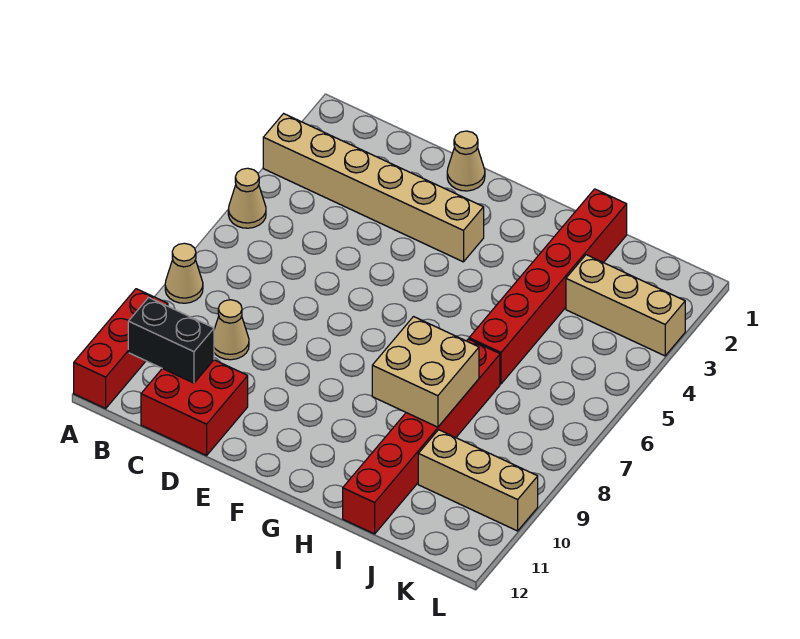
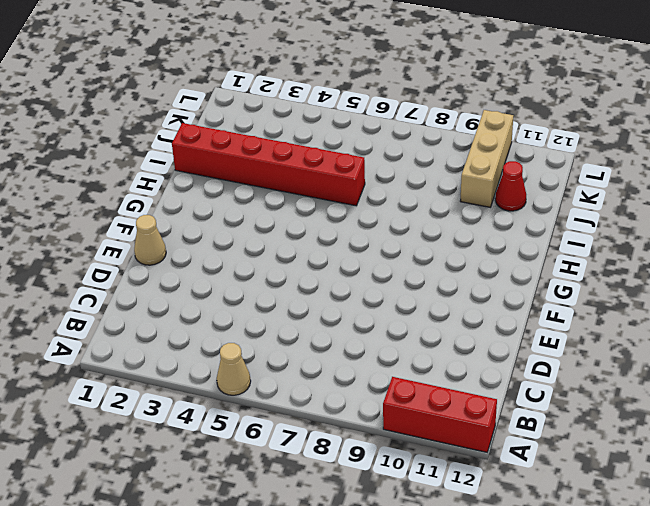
red cone J11 level 1 -> none
none -> tan brick A3:F3 level 1
none -> tan cone A8 level 1
none -> tan cone C9 level 1

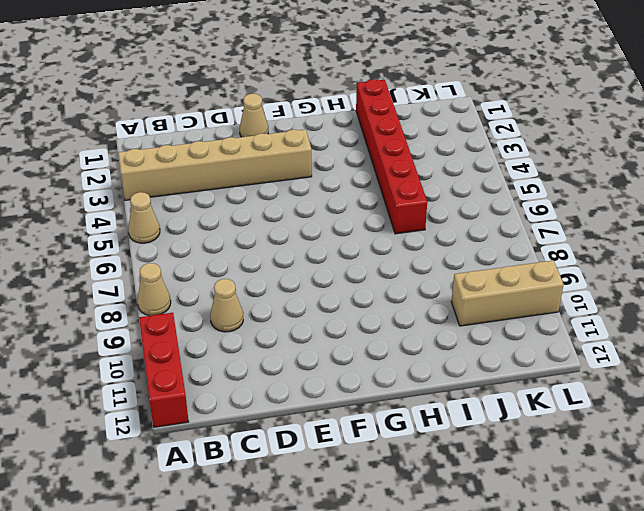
none -> red brick C11:D12 level 1
none -> red brick I7:I12 level 1
none -> tan brick J3:L3 level 1

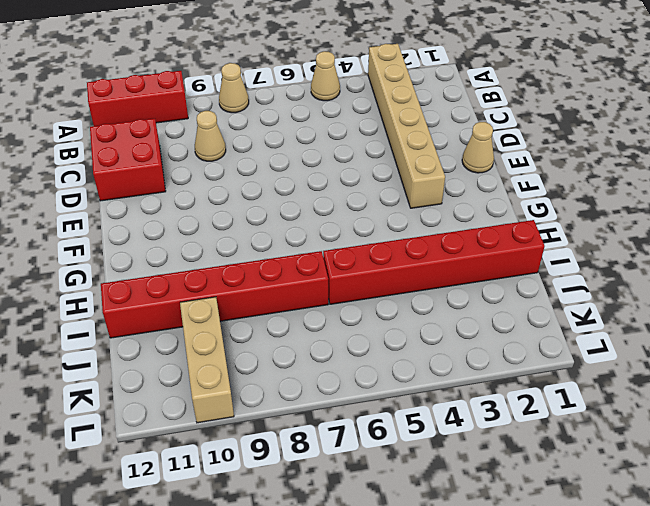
none -> tan brick J3:L3 level 1
none -> black brick B11:C11 level 2
none -> tan brick H8:I9 level 2

